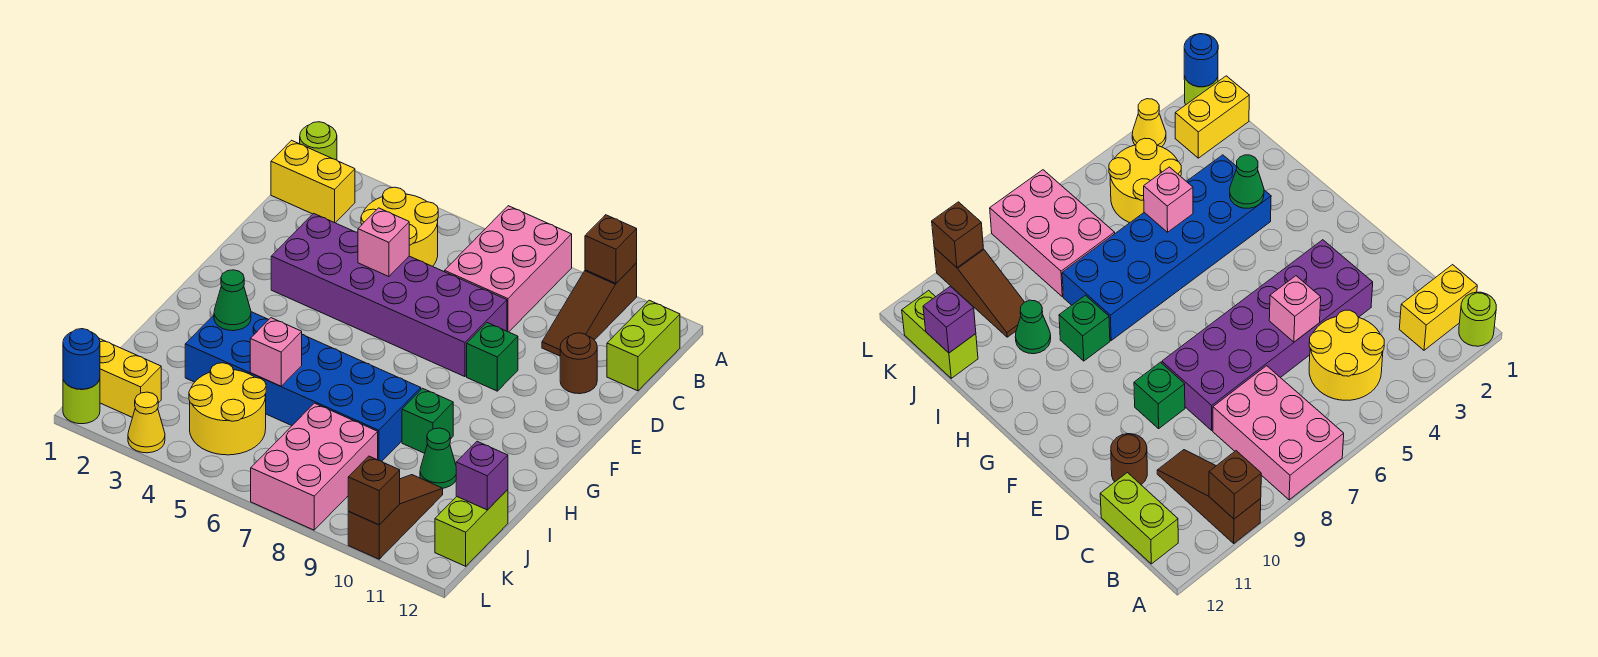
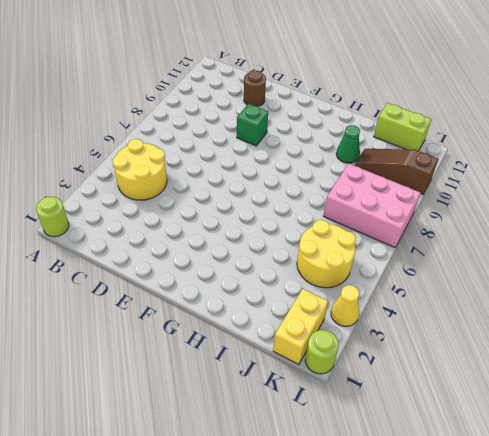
none -> pink brick A7:C8 level 1
none -> brown slope A10:C10 level 1 top A
none -> yellow brick B1:B2 level 1

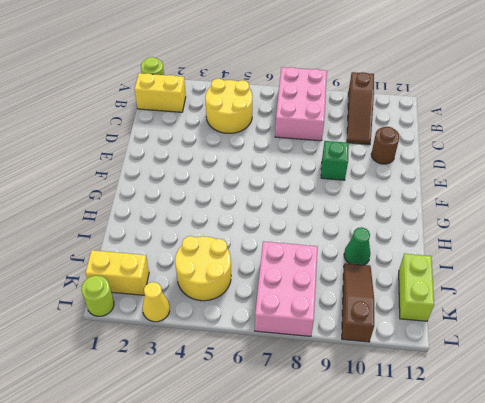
none -> lime brick B12:C12 level 1
none -> purple brick D3:E8 level 1
none -> blue brick H3:I8 level 1

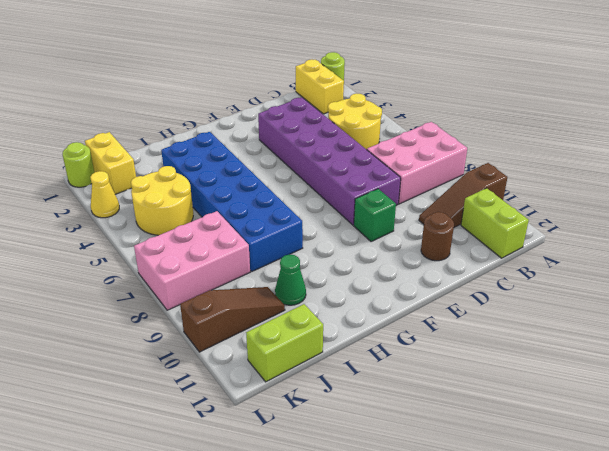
lime brick B11:B12 level 1 -> lime brick B12:C12 level 1
none -> green brick H9 level 1
none -> brown brick A10 level 2
none -> pink brick D5 level 2

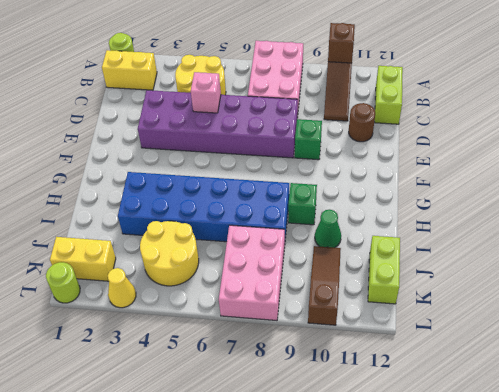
none -> green cone H3 level 2
none -> pink brick I5 level 2
none -> purple brick J12 level 2

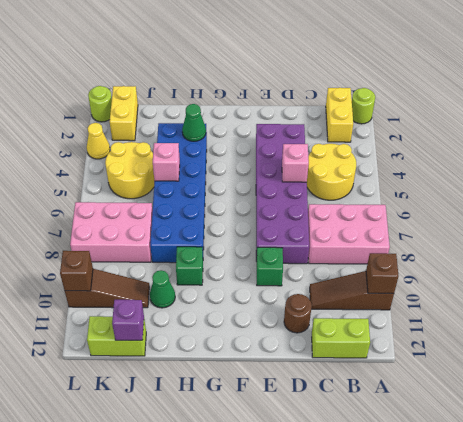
none -> blue round brick L1 level 2

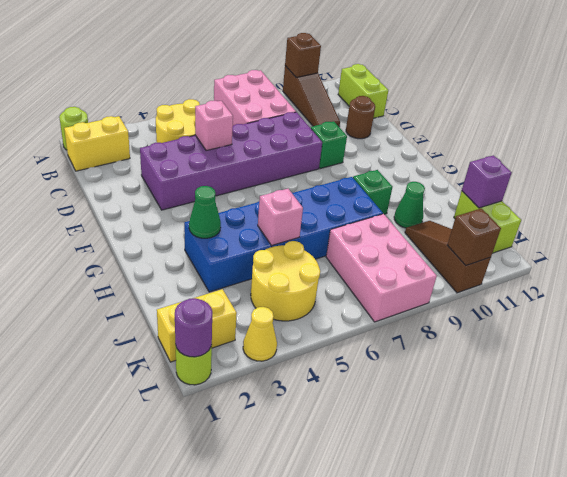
purple round brick L1 level 2 -> blue round brick L1 level 2

